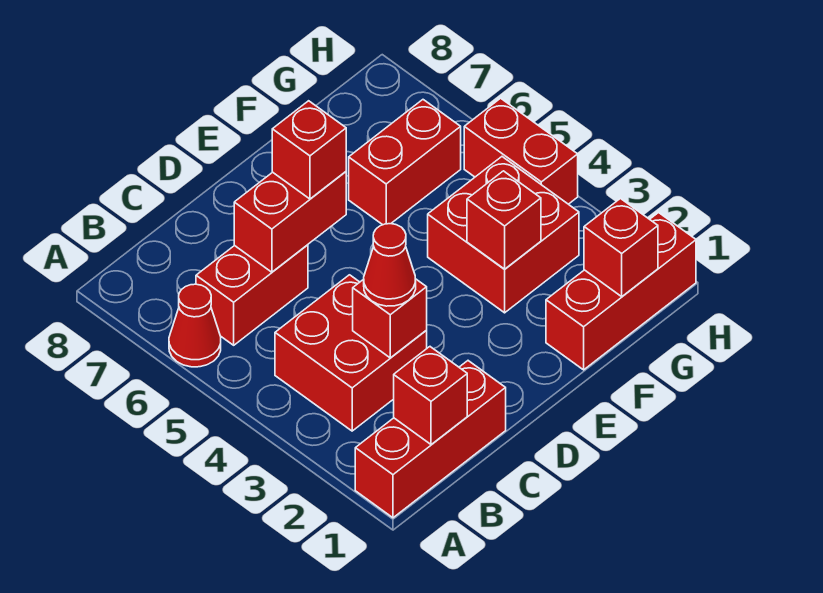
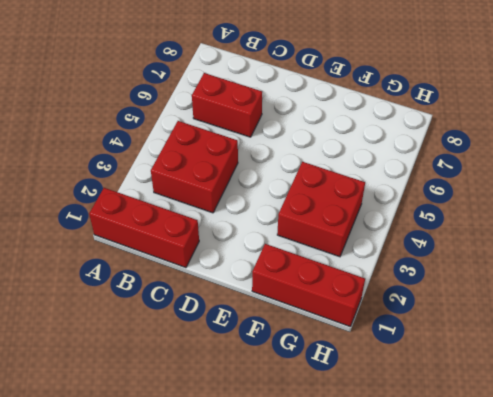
none -> red cone A6 level 1
none -> red brick F6:G6 level 1
none -> red brick H4:H5 level 1

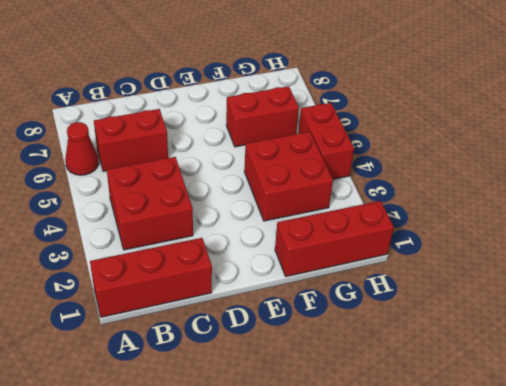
none -> red brick B1 level 2
none -> red brick C3 level 2
none -> red brick C6:D6 level 2

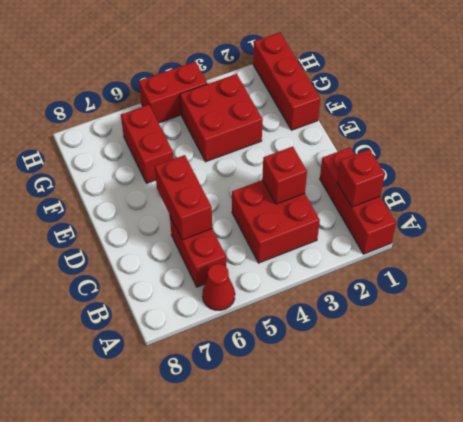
none -> red brick F3 level 2
none -> red brick G1 level 2
none -> red cone C3 level 3

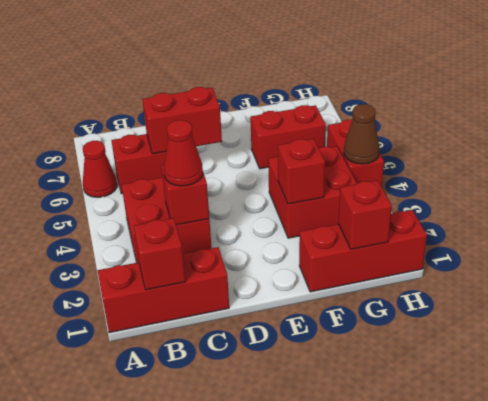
brown cone H4 level 2 -> none
none -> red brick D6 level 3

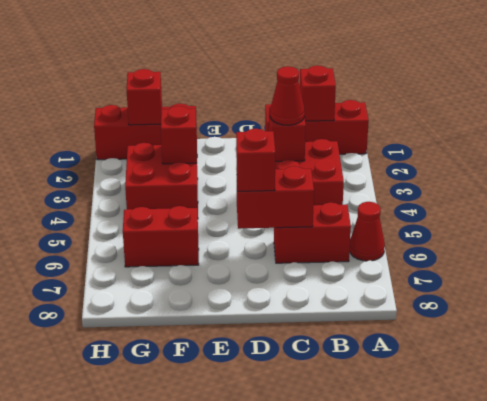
none -> red brick H4:H5 level 1

